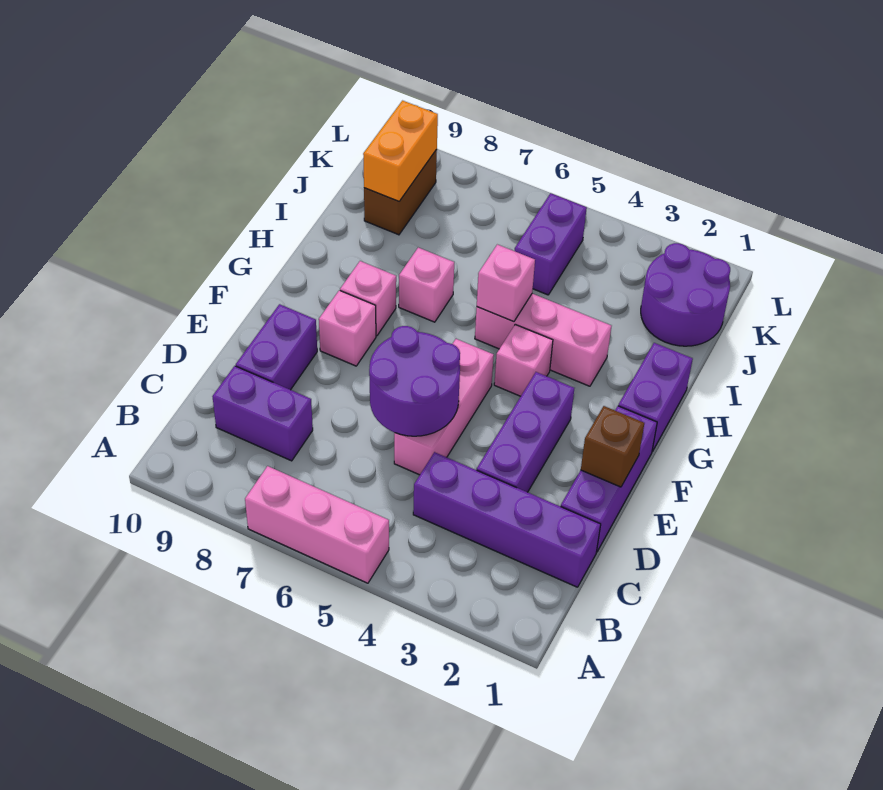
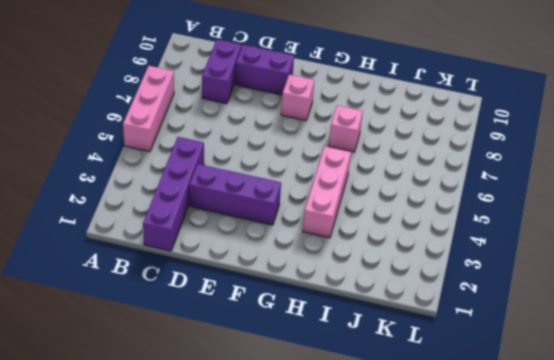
none -> purple brick D1:F1 level 1
none -> pink brick D5:F5 level 1
none -> purple brick G1:H1 level 1

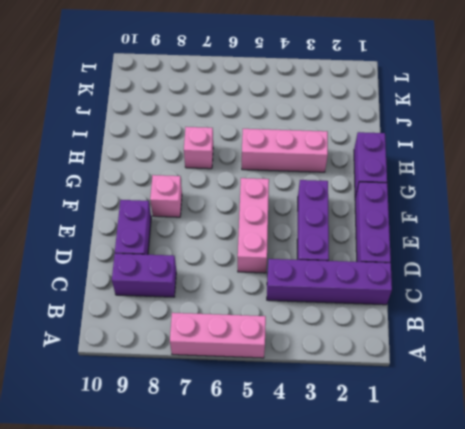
none -> pink brick G4 level 1
none -> pink brick G8 level 1
none -> purple round brick J1:K2 level 1

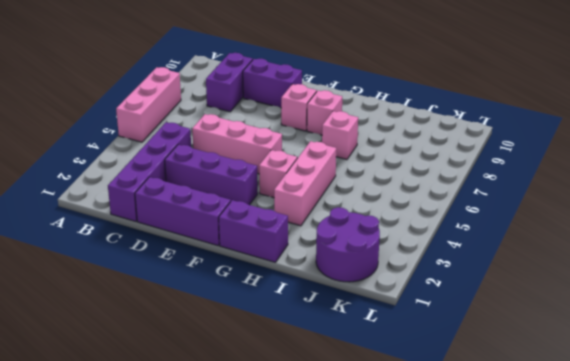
none -> purple brick J5:K5 level 1
none -> brown brick J9:K9 level 1
none -> purple round brick D5:E6 level 2

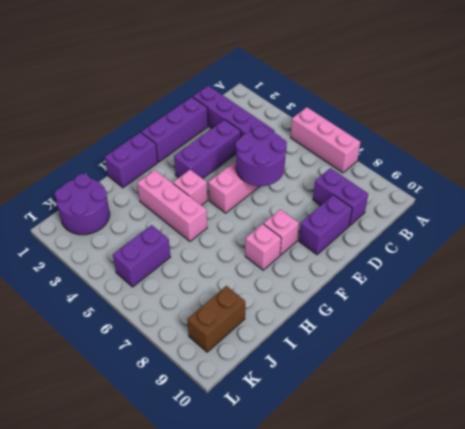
none -> pink brick H7 level 1
none -> brown brick E1 level 2
none -> pink brick H5 level 2

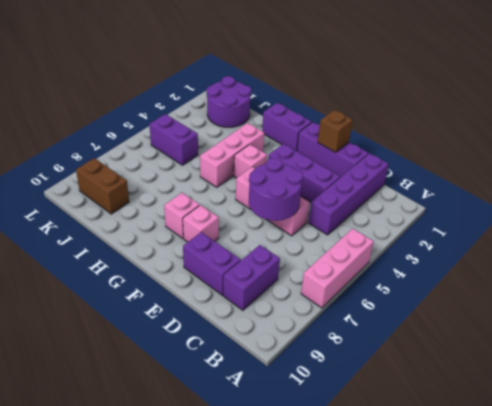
none -> pink brick H7 level 1
none -> pink brick H5 level 2
none -> orange brick J9:K9 level 2

